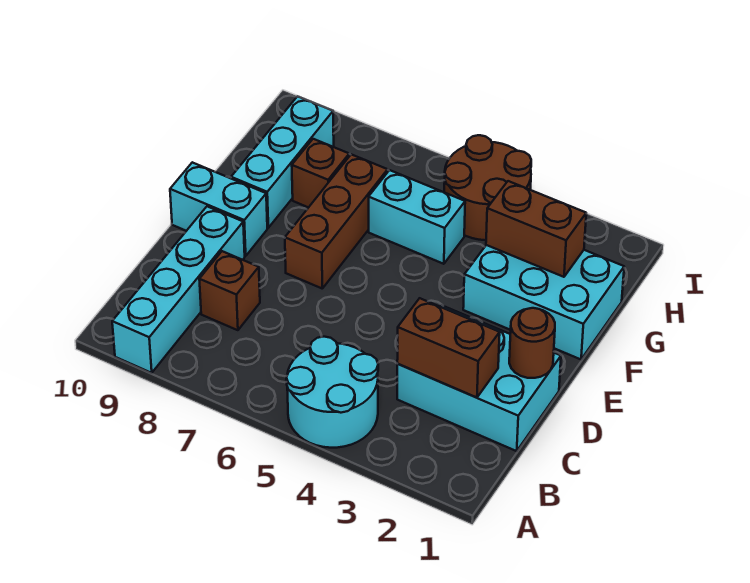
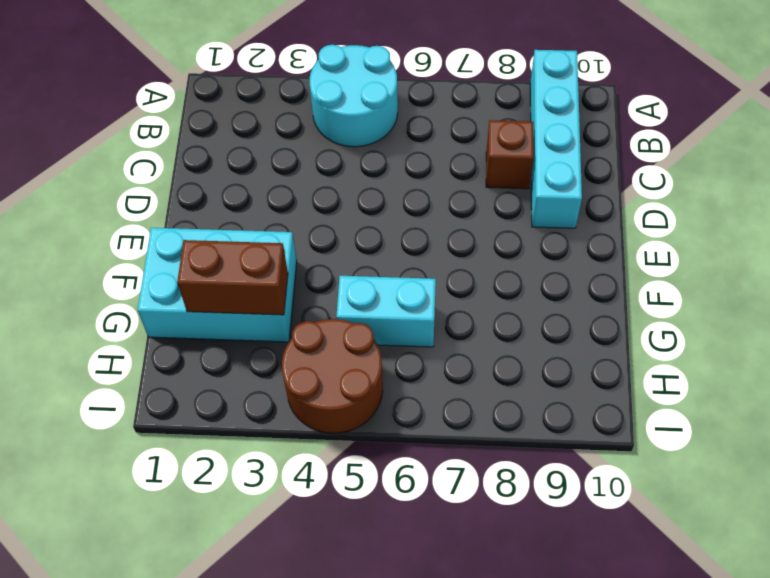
none -> cyan brick C1:D3 level 1
none -> brown brick E7:G7 level 1
none -> cyan brick E9:E10 level 1

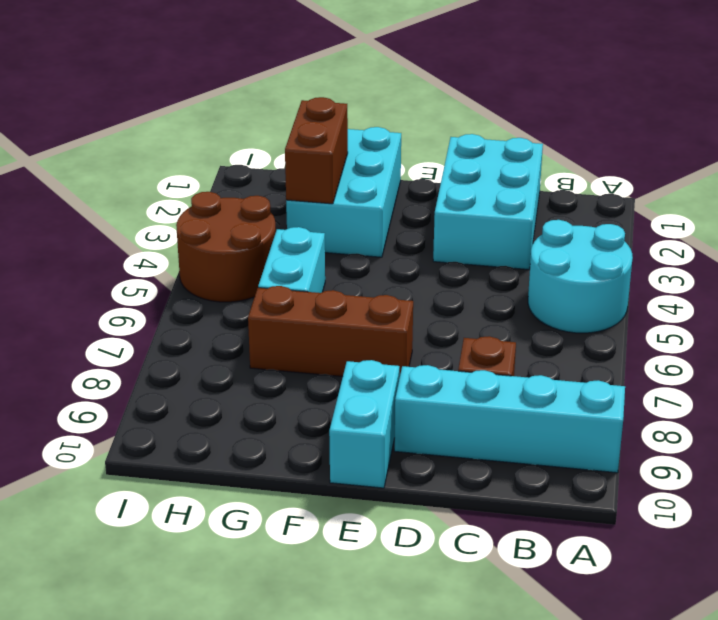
none -> cyan brick F9:H9 level 1
none -> brown brick G8 level 1
none -> brown brick C2:C3 level 2

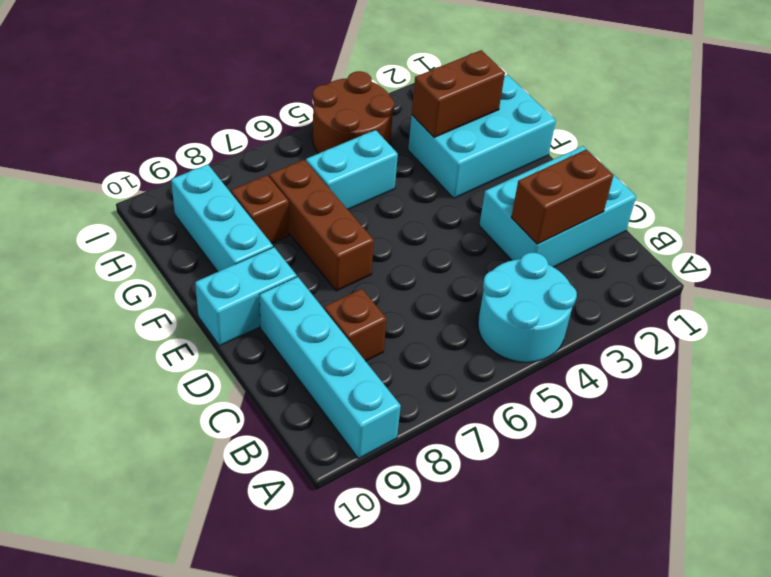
none -> brown round brick D1 level 2

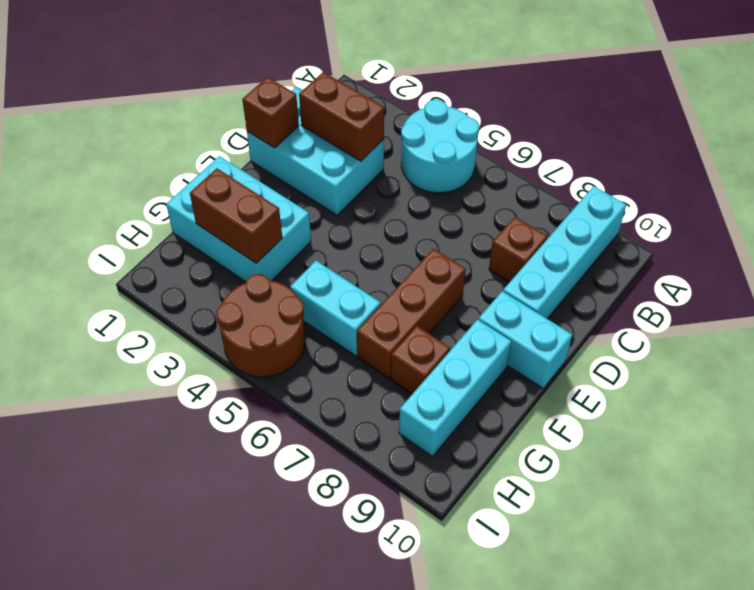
brown brick D1 level 2 -> brown round brick D1 level 2

